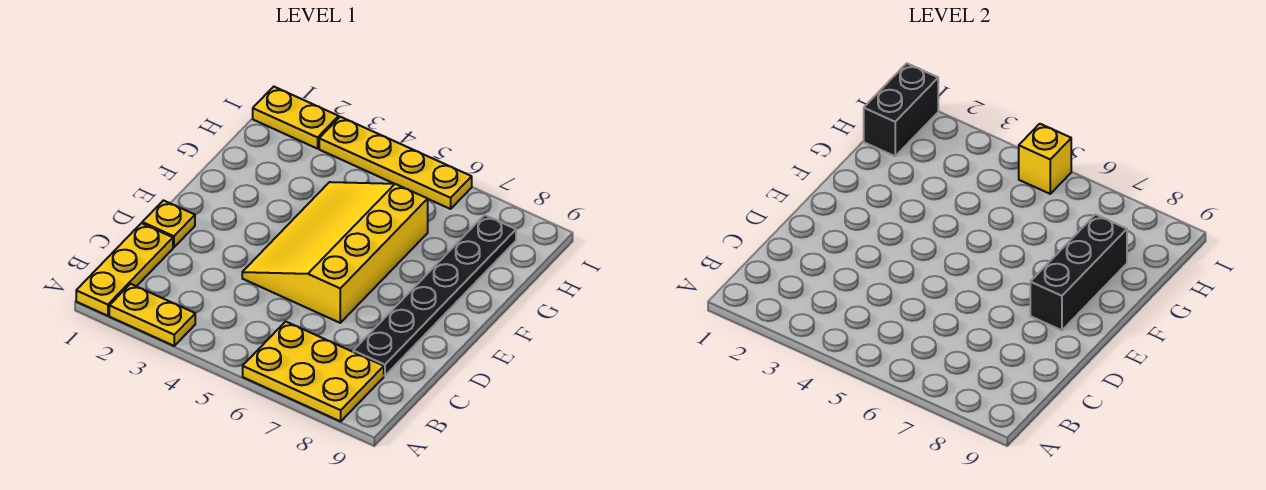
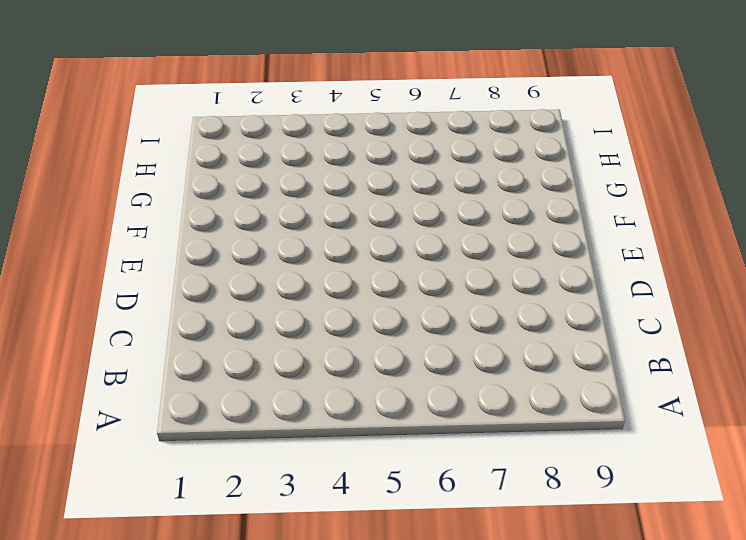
none -> yellow plate A1:C1 level 1
none -> yellow plate A2:A3 level 1

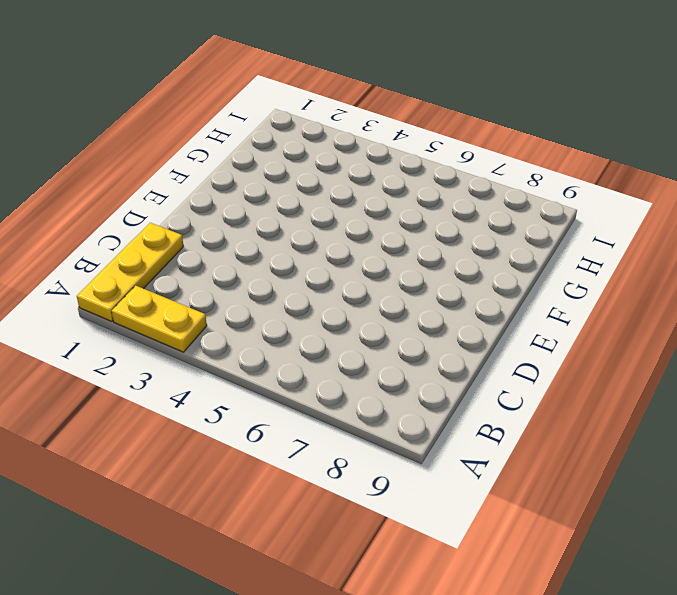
none -> yellow plate A6:B8 level 1
none -> black plate C8:H8 level 1

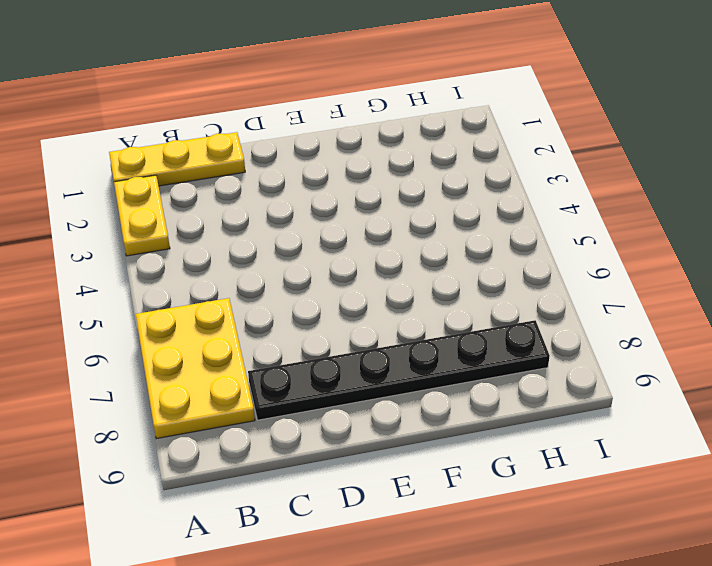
none -> yellow plate D1 level 1
none -> yellow slope D4:G6 level 1 top 6

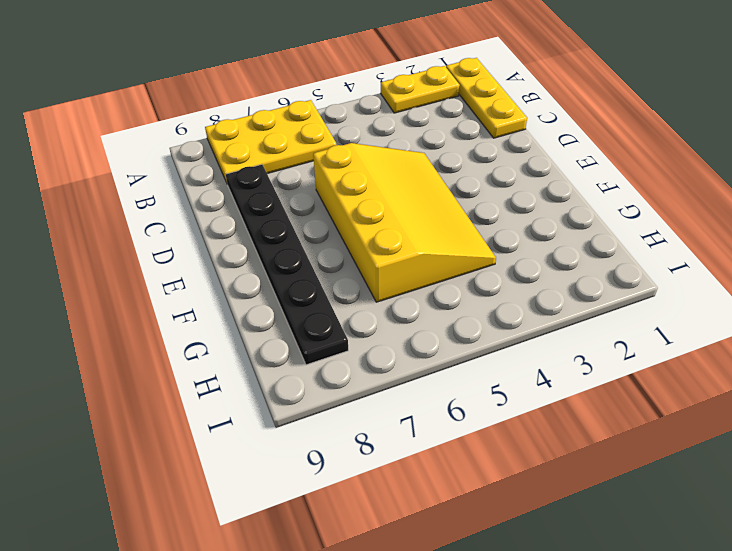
none -> yellow plate D1 level 1
none -> yellow plate I1:I2 level 1

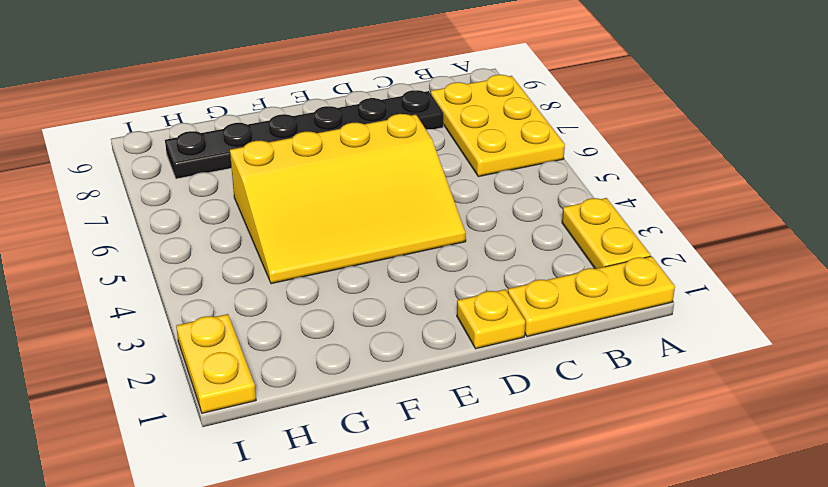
none -> yellow plate I3:I6 level 1
none -> black brick E8:G8 level 2

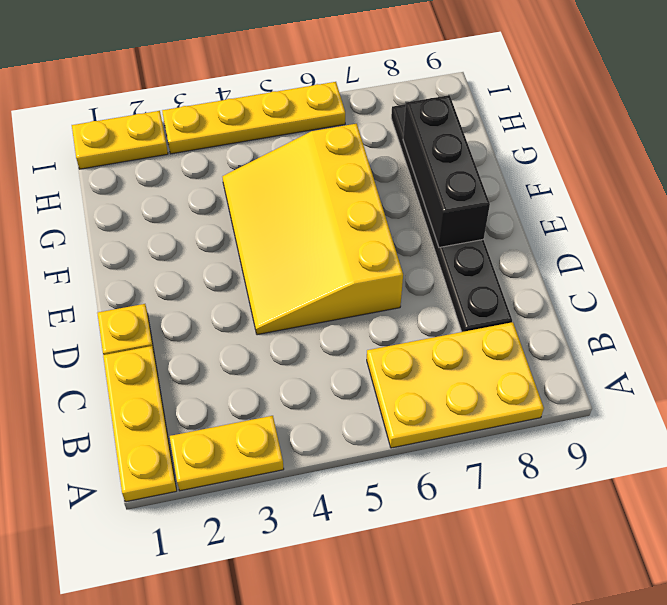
none -> black brick H1:I1 level 2
none -> yellow brick I5 level 2

